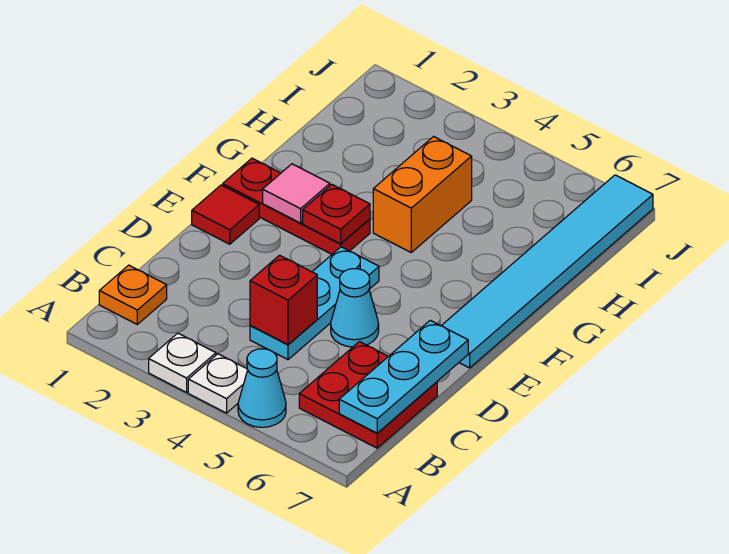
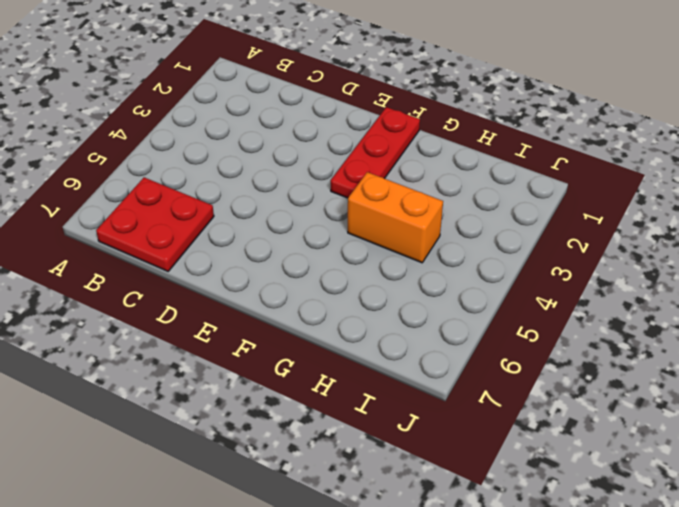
none -> white plate A3 level 1
none -> white plate A4 level 1
none -> cyan cone A5 level 1

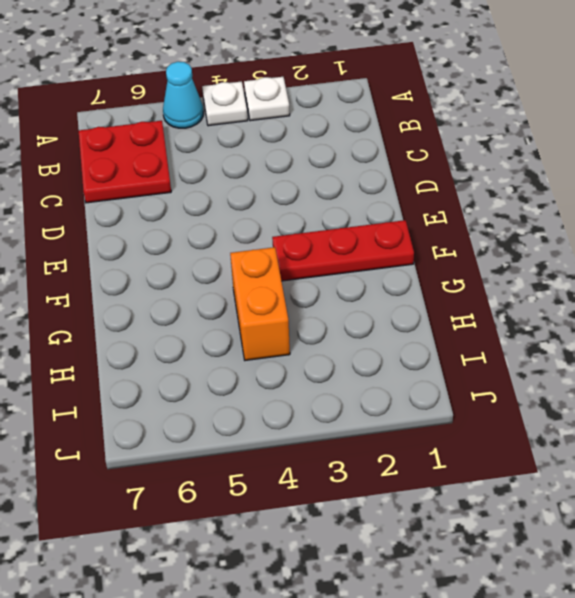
none -> orange plate B1 level 1
none -> cyan plate C4:E4 level 1
none -> cyan cone D5 level 1

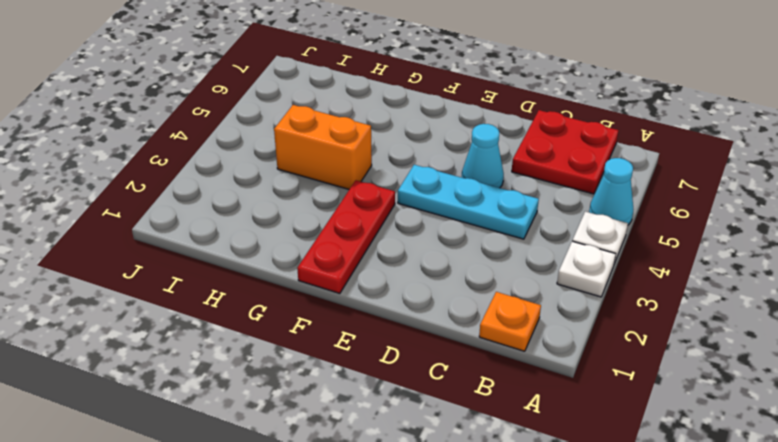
none -> red tile E1 level 1
none -> cyan tile E7:J7 level 1
none -> cyan plate B7:D7 level 2

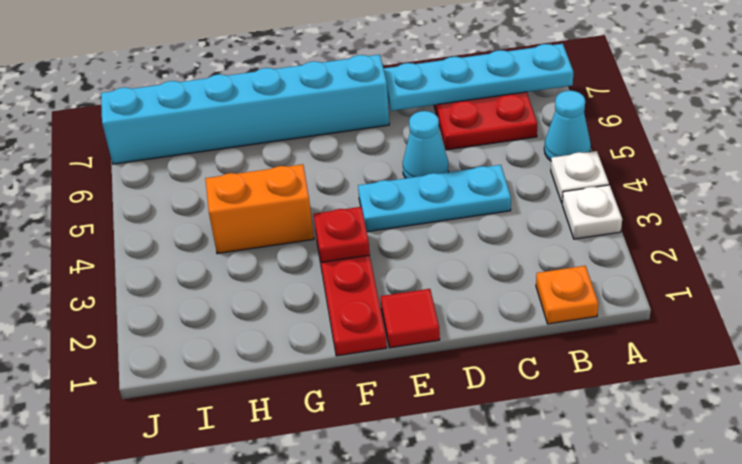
cyan plate A7:D7 level 2 -> cyan plate B7:D7 level 2
cyan brick E7:J7 level 1 -> cyan tile E7:J7 level 1
none -> red brick C4 level 2
none -> pink tile F2 level 2

